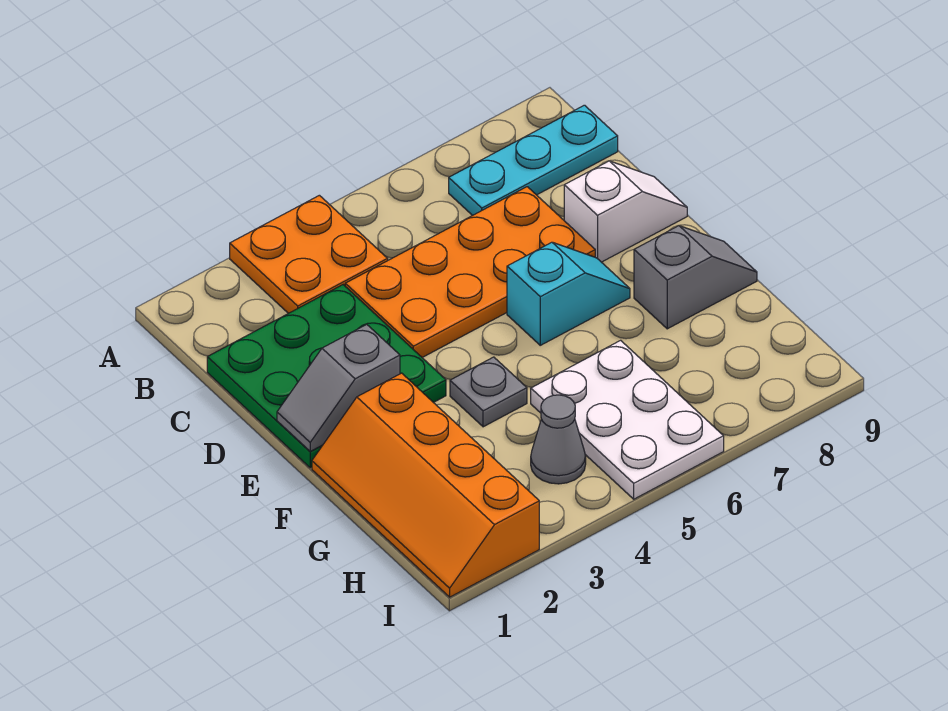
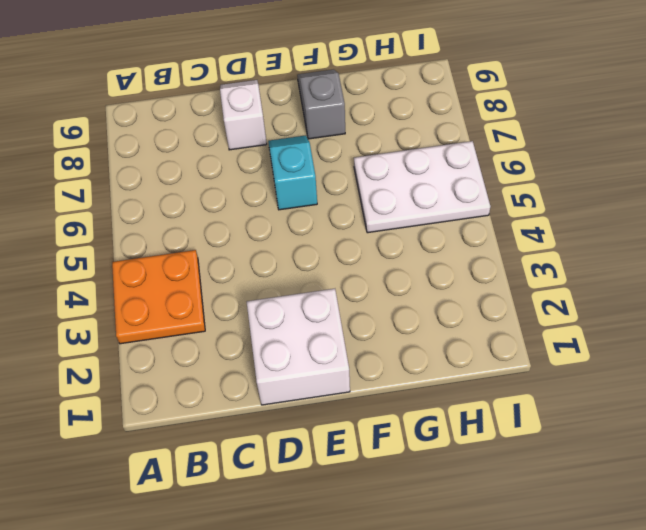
white brick D1:E2 level 1 -> green plate C1:E3 level 1
none -> cyan plate B7:B9 level 1
none -> orange plate C4:D7 level 1
none -> orange slope F1:I2 level 1 top 2

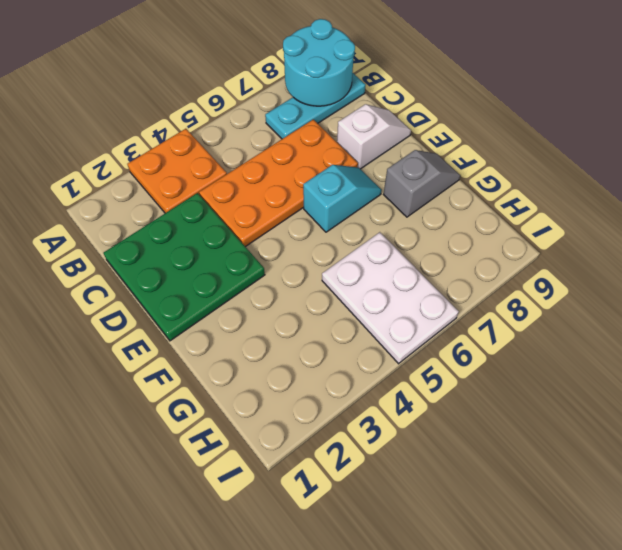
cyan round brick A8:B9 level 2 -> none
none -> orange slope F1:I2 level 1 top 2
none -> grey plate F4 level 1
none -> grey cone H4 level 1

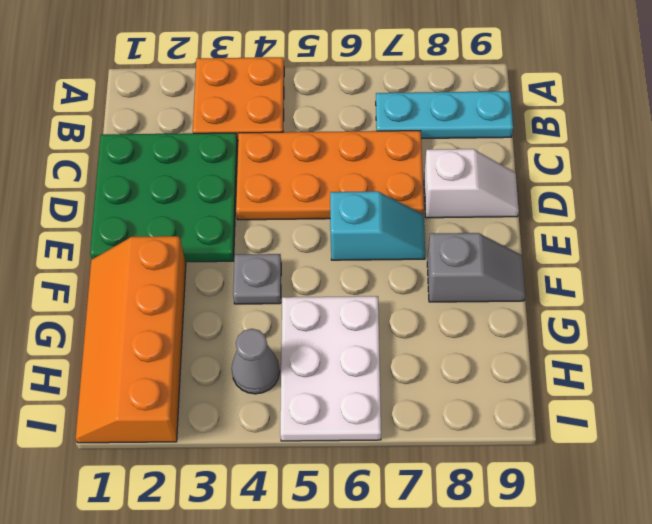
none -> grey slope E1:E2 level 2 top 2

